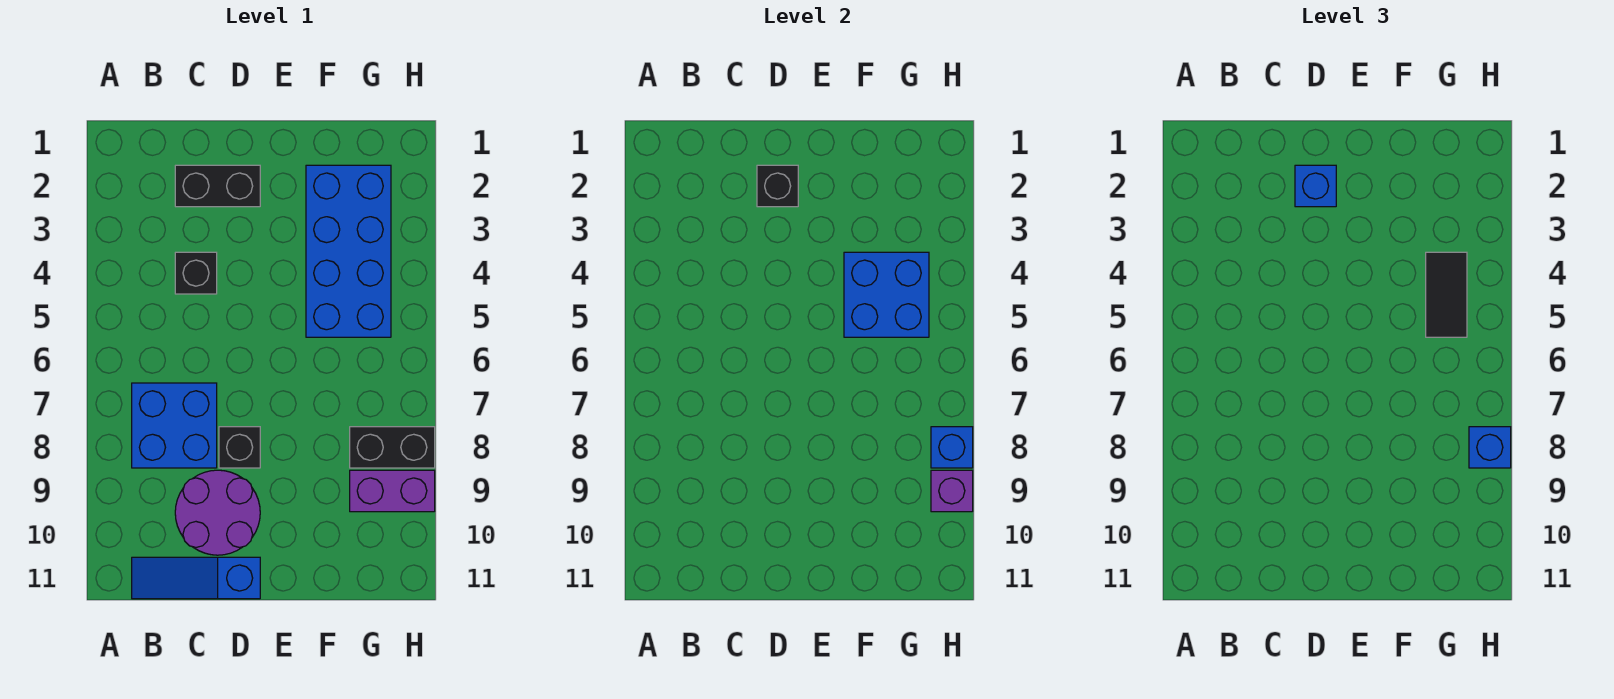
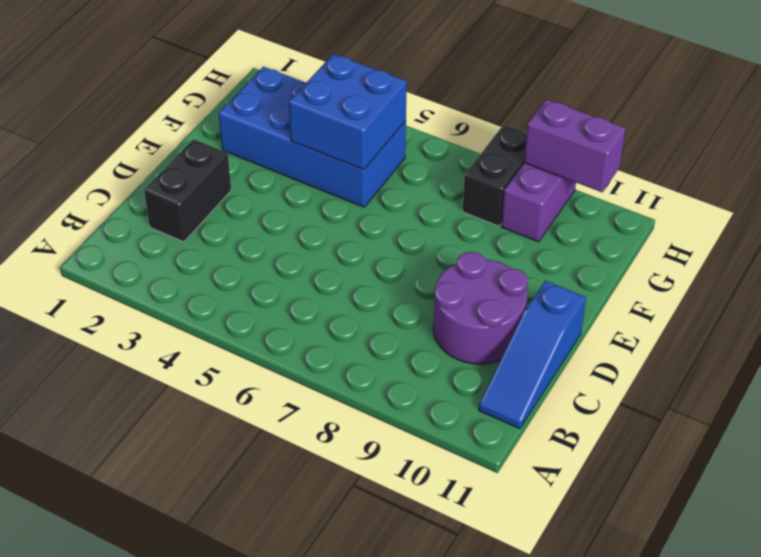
purple brick H9:H10 level 2 -> purple brick H9 level 2
none -> blue brick B7:C8 level 1
none -> black brick C4 level 1
none -> black brick D8 level 1

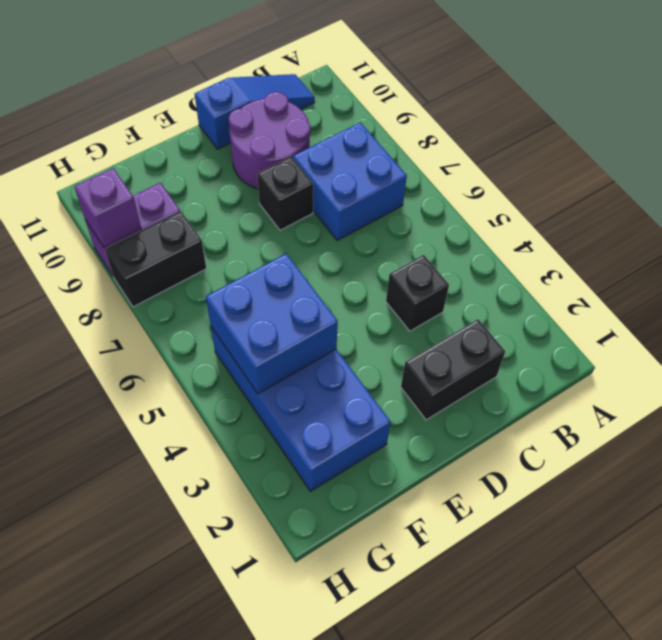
none -> black brick D2 level 2
none -> blue brick H8 level 2
none -> blue brick D2 level 3

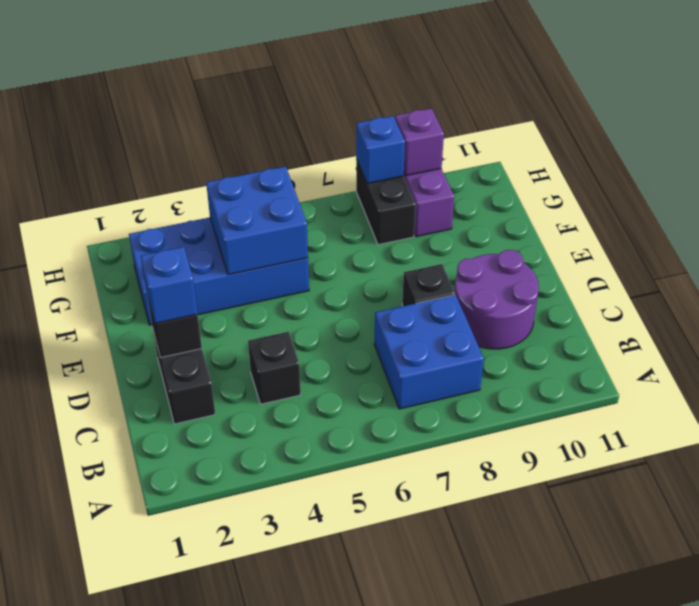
none -> blue slope B11:D11 level 1 top D
none -> black tile G4:G5 level 3
none -> blue brick H8 level 3

